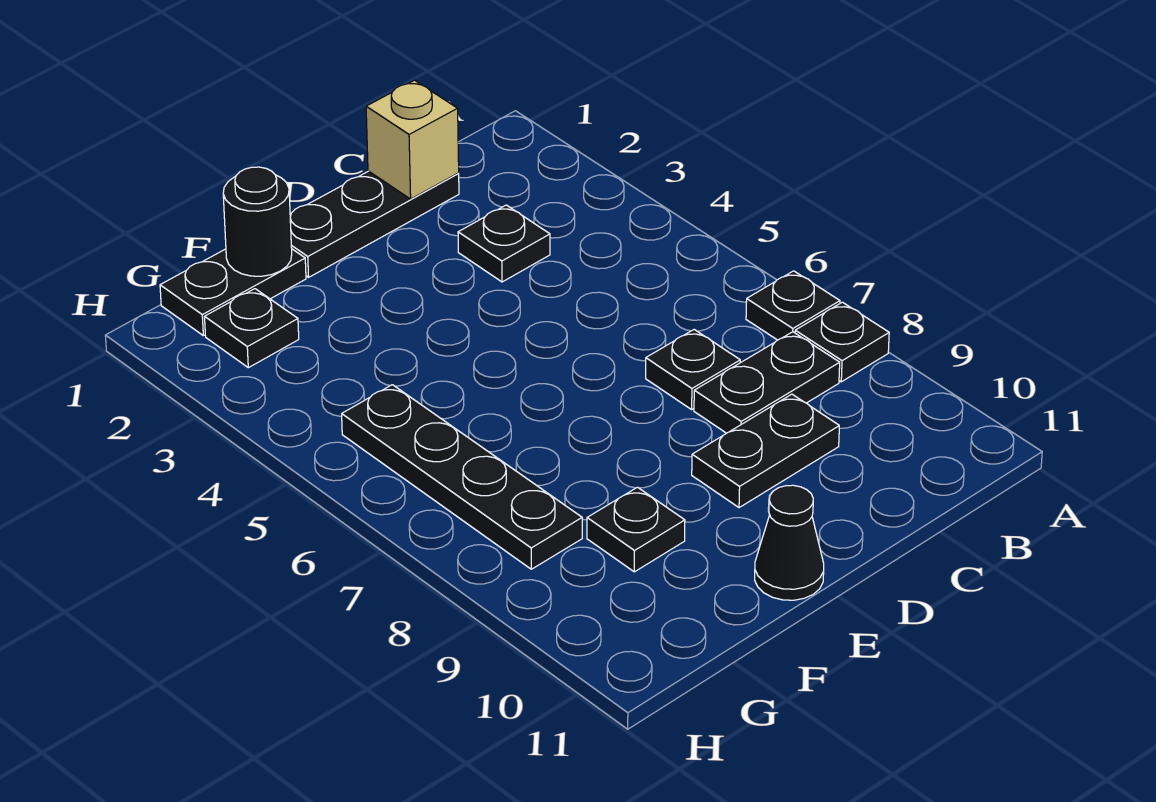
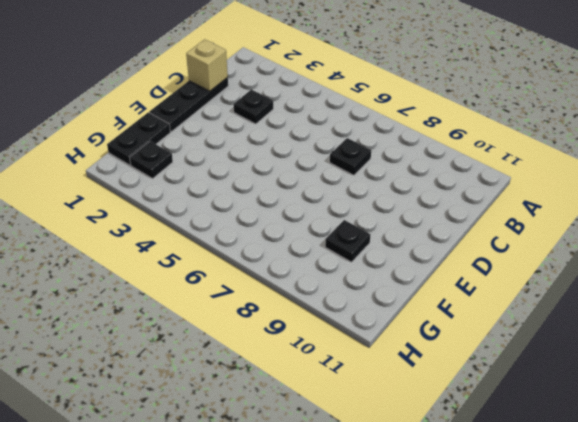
none -> black plate A7 level 1
none -> black plate A8 level 1
none -> black plate B8:C8 level 1

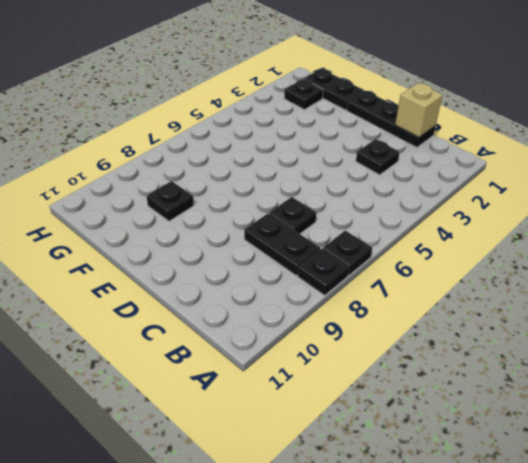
none -> black plate C9:D9 level 1
none -> black cone E11 level 1
none -> black plate G5:G8 level 1

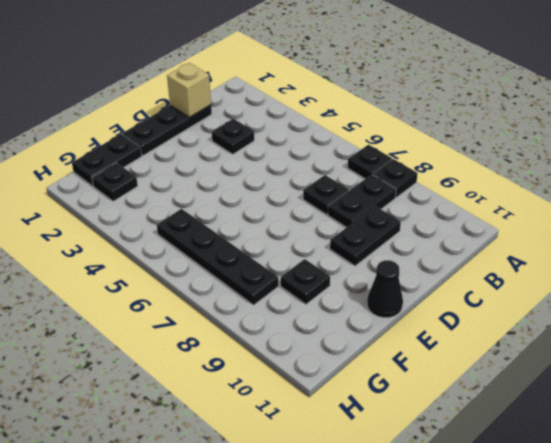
none -> black round brick F1 level 2

